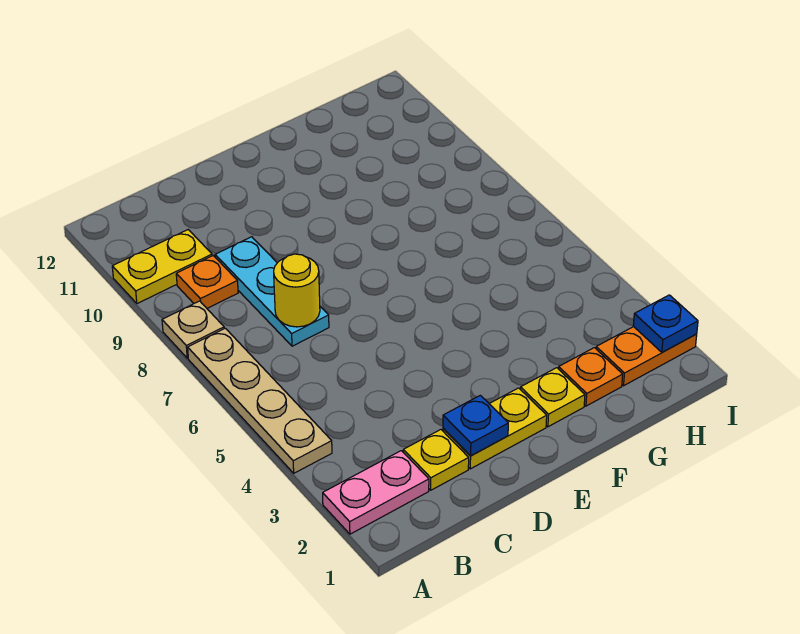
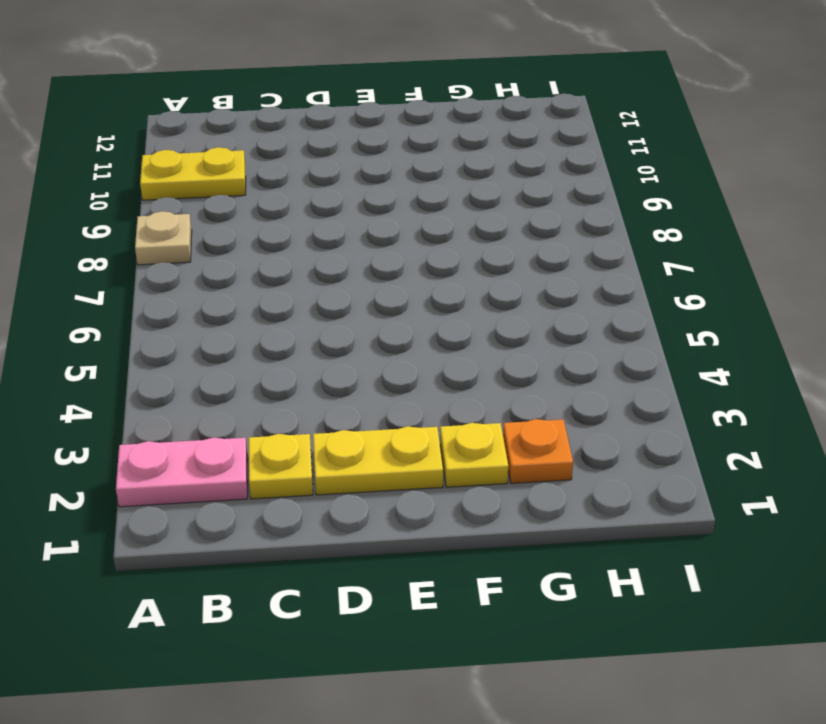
none -> tan plate A4:A7 level 1
none -> orange plate B9 level 1
none -> cyan plate C7:C9 level 1

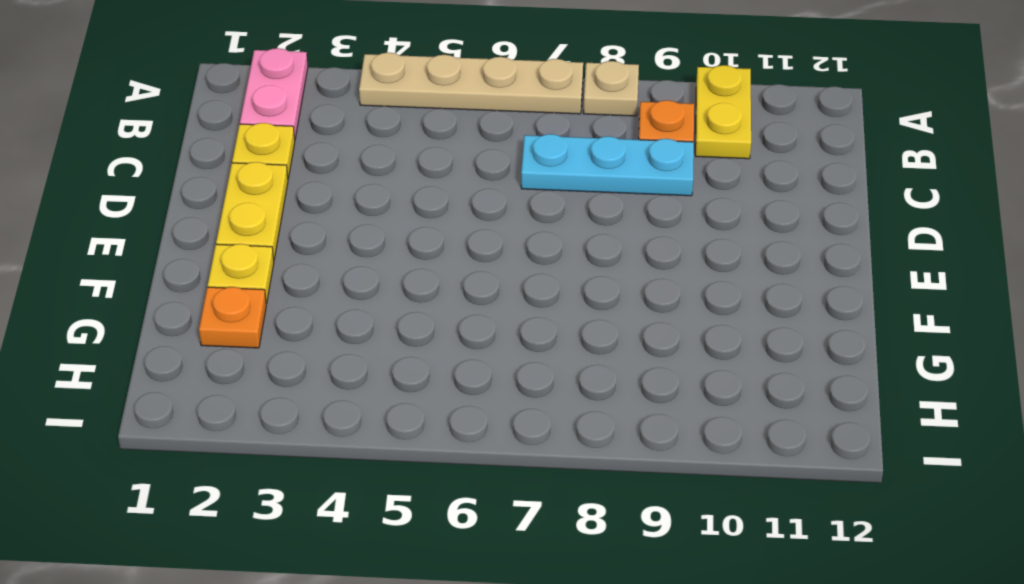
none -> orange plate H2:I2 level 1
none -> yellow round brick C7 level 2
none -> blue plate D2 level 2

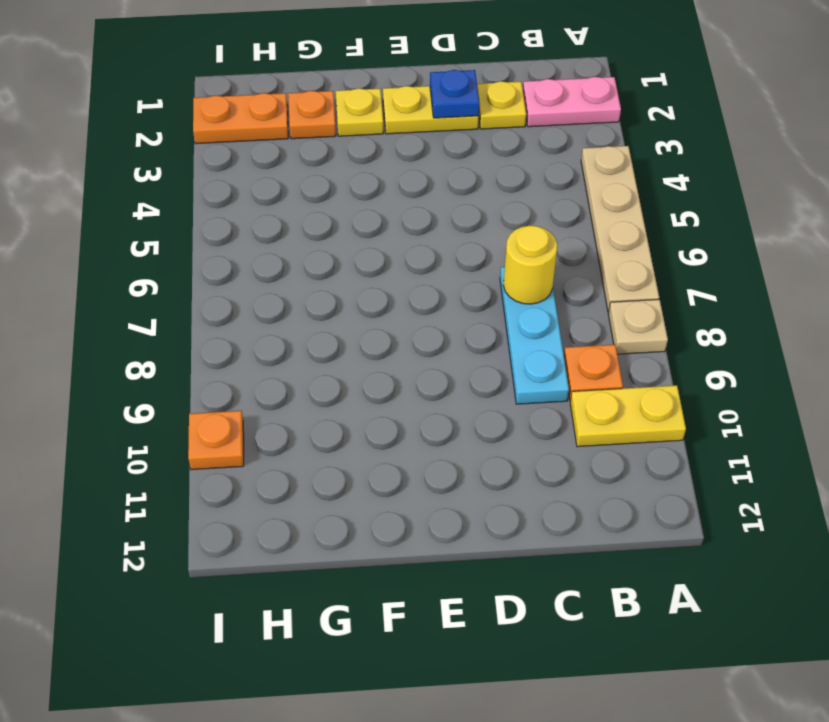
orange plate I10 level 1 -> none
none -> blue plate I2 level 2

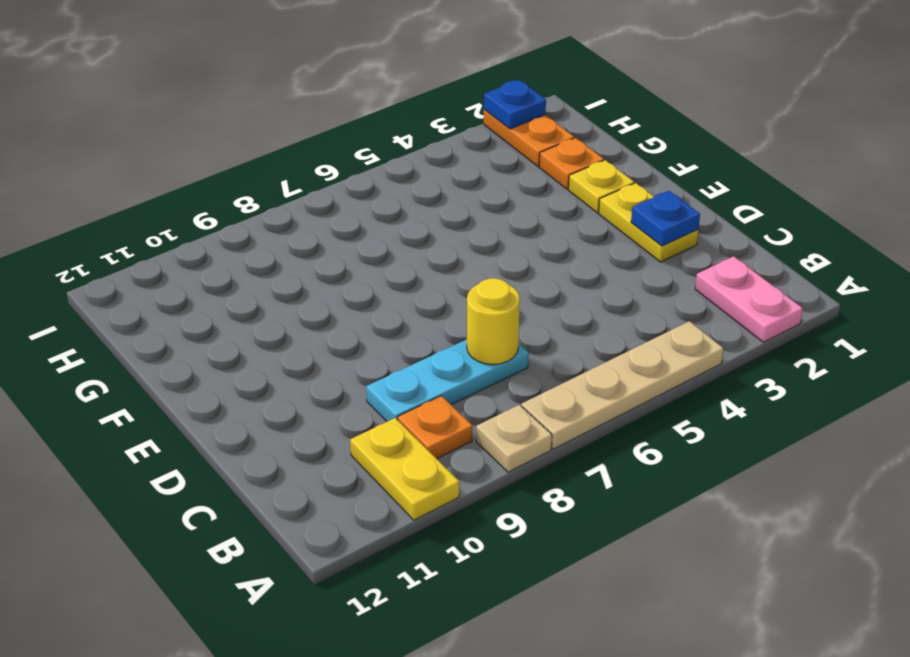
none -> yellow plate C2 level 1

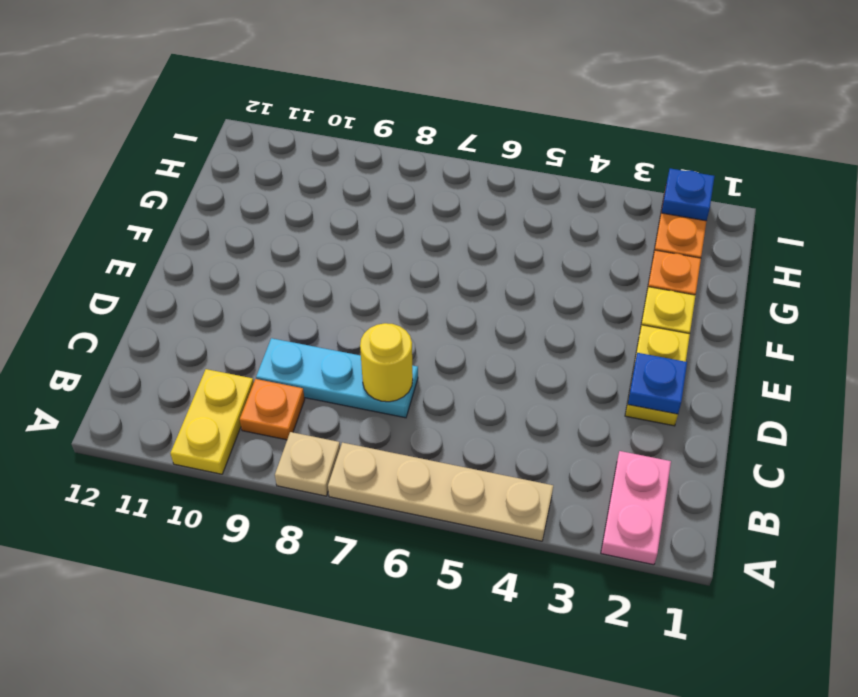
none -> yellow plate C2 level 1

